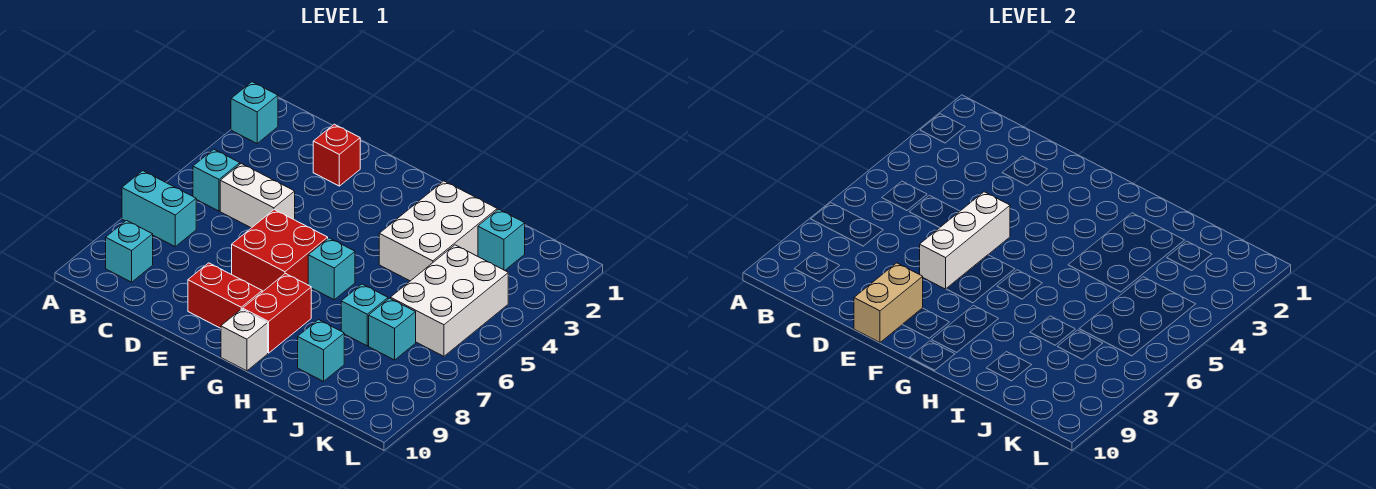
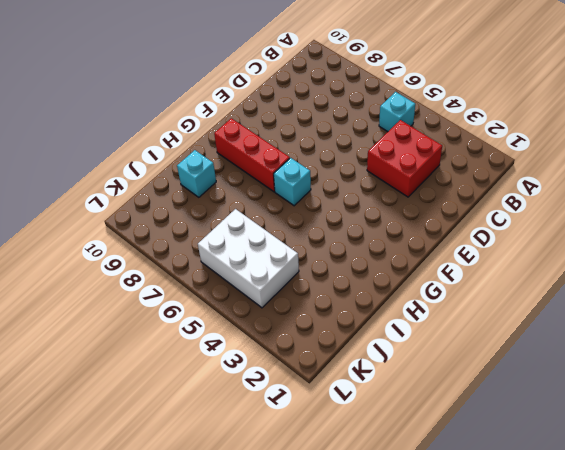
red brick C3:D4 level 1 -> red brick E6:F7 level 1
red brick G7:G9 level 1 -> red brick G8:G9 level 1
none -> cyan brick A2 level 1
none -> cyan brick A7:B7 level 1
none -> cyan brick B9 level 1

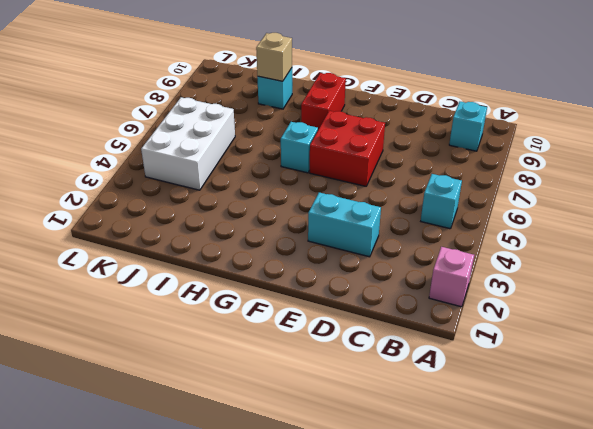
pink brick A2 level 1 -> cyan brick A2 level 1
cyan brick D3:E3 level 1 -> cyan brick A7:B7 level 1
tan brick I9 level 2 -> none
none -> white brick C5:D5 level 1
none -> red brick D2 level 1
none -> red brick E9:F9 level 1

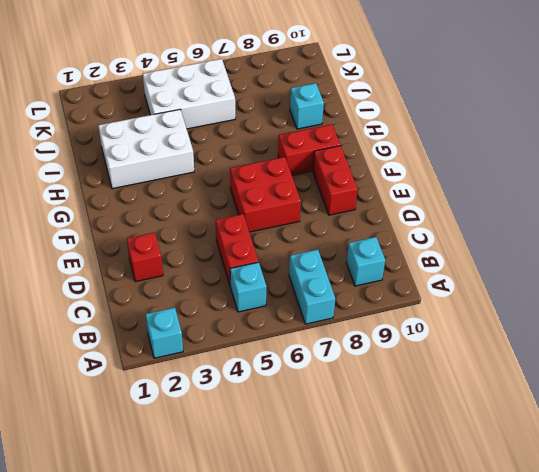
red brick C5:D5 level 1 -> white brick C5:D5 level 1
none -> cyan brick G6 level 1
none -> white brick G10 level 1
none -> cyan brick I7 level 1

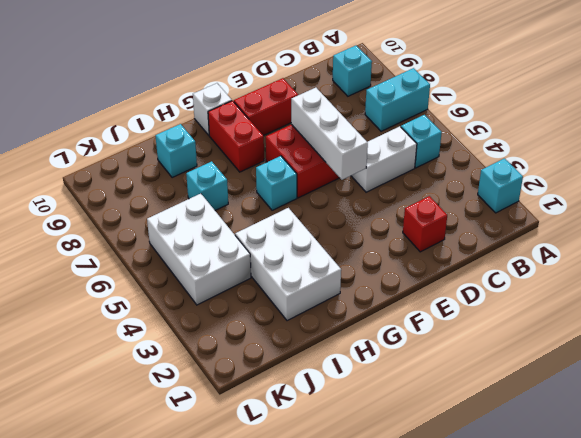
none -> cyan brick J2 level 1
none -> cyan brick J7 level 1
none -> tan brick E9:E10 level 2

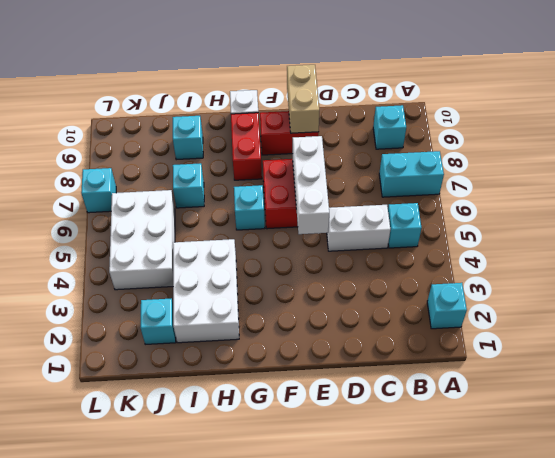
cyan brick L7 level 1 -> cyan brick J7 level 1
none -> red brick D2 level 1

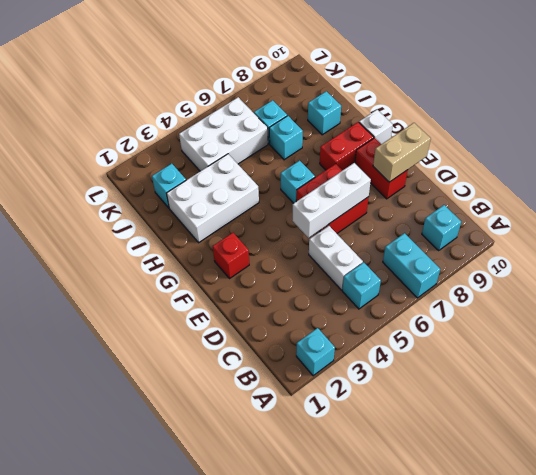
red brick F2 level 1 -> red brick D2 level 1

